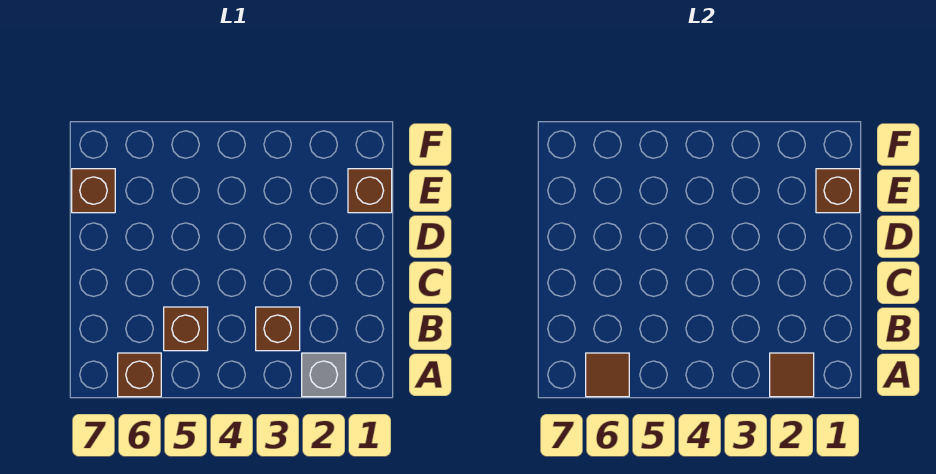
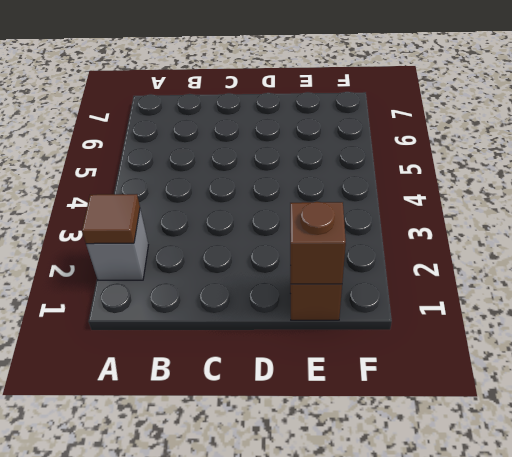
none -> brown brick A6 level 1
none -> brown brick B3 level 1

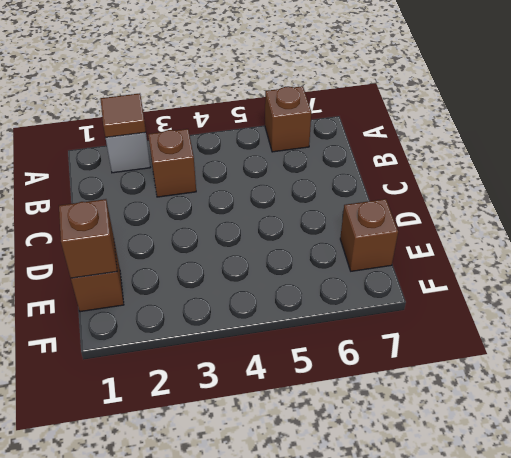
none -> brown brick B5 level 1
none -> brown tile A6 level 2

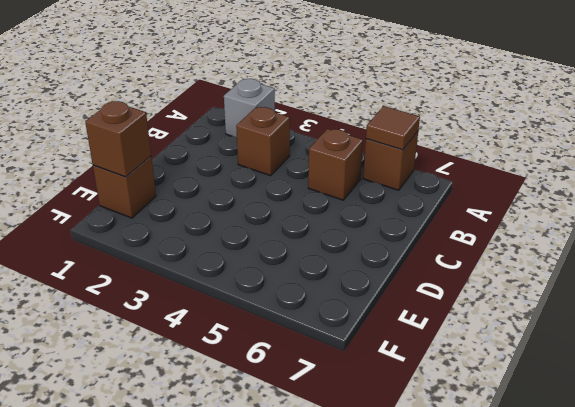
none -> brown brick E7 level 1
none -> brown tile A2 level 2

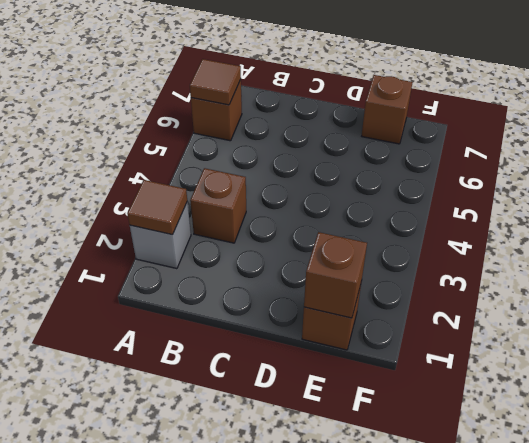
none -> brown brick B5 level 1

